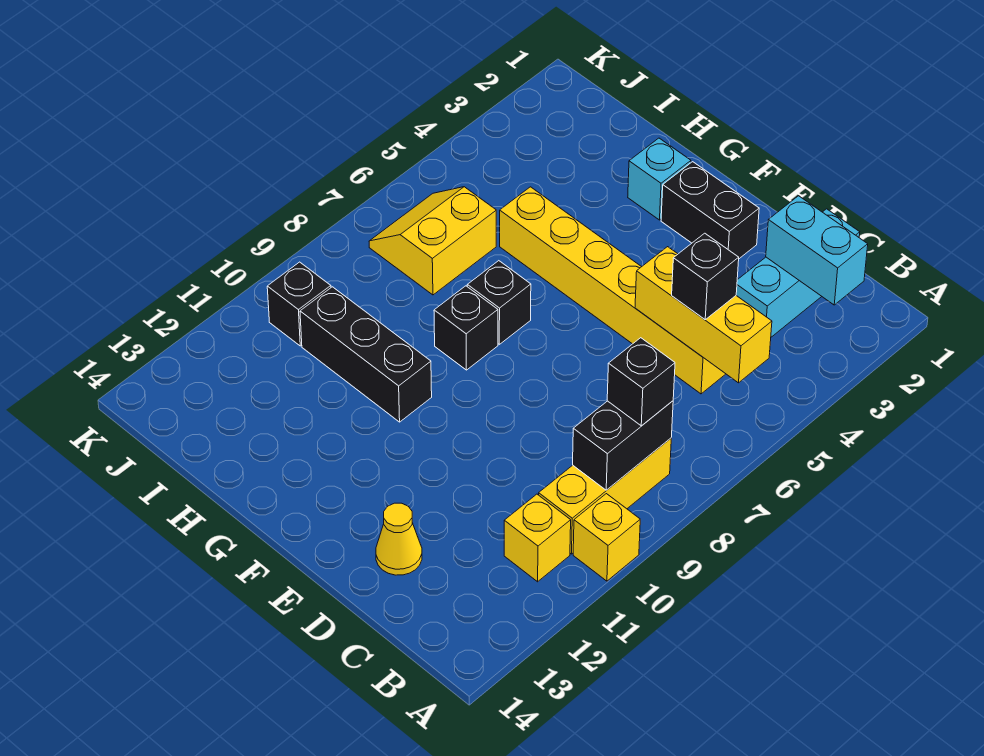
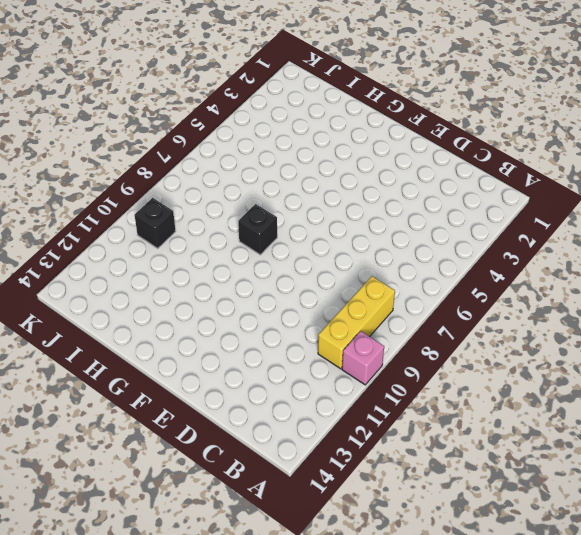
pink brick A10 level 1 -> yellow brick A10 level 1
none -> yellow brick B11 level 1
none -> cyan brick C1:C3 level 1
none -> yellow brick C5:H5 level 1

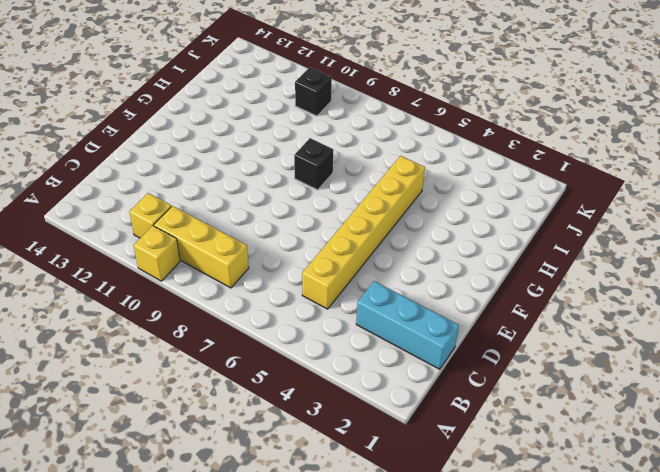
none -> yellow cone D13 level 1
none -> black brick E2:F2 level 1
none -> cyan brick G2 level 1

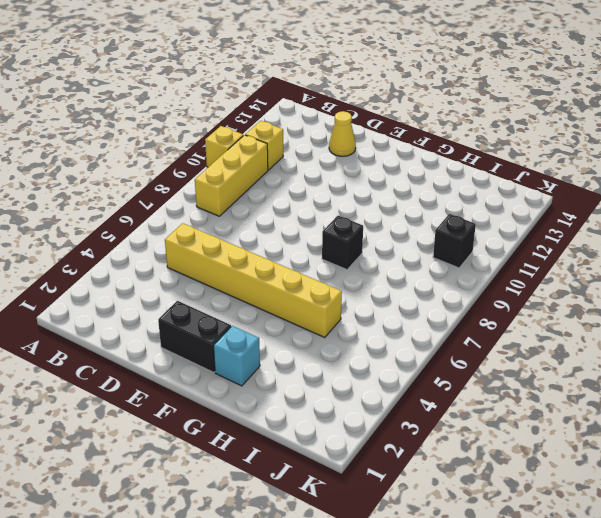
none -> cyan brick C1:C3 level 1
none -> black brick G7 level 1
none -> black brick G10:I10 level 1

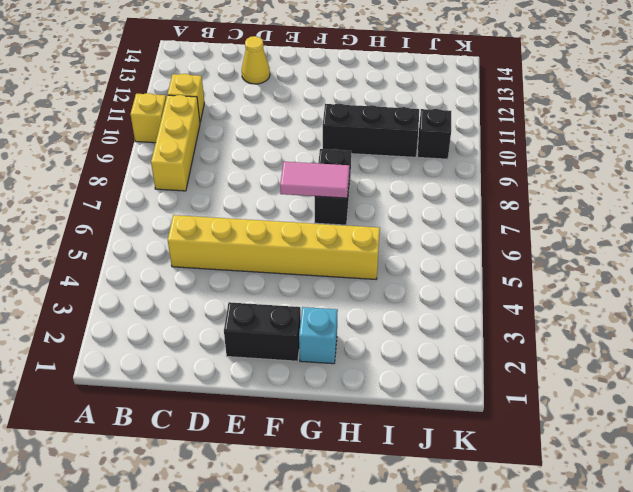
pink tile F7:G7 level 2 -> none
none -> cyan brick C1:C3 level 1
none -> yellow slope I6:J7 level 1 top I
none -> cyan brick B2:C2 level 2

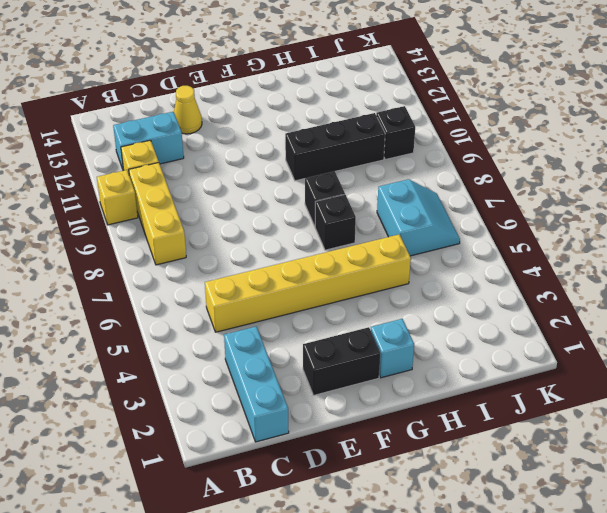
cyan brick B12:C12 level 1 -> cyan brick B2:C2 level 2
cyan slope I6:J7 level 1 top I -> yellow slope I6:J7 level 1 top I
none -> yellow brick B5:D5 level 2
none -> black brick B8:B9 level 2
none -> black brick B8 level 3

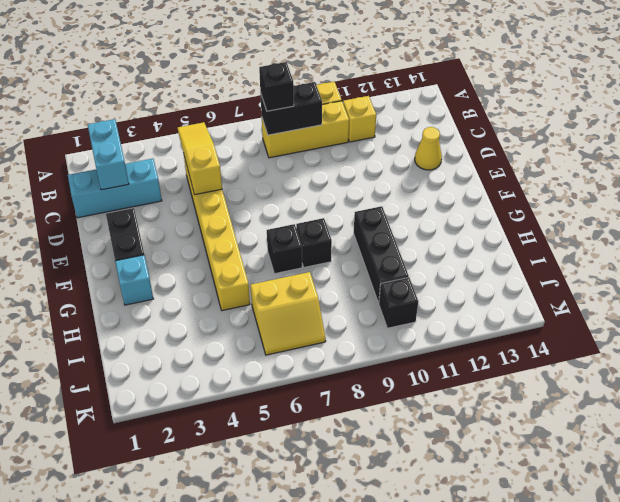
yellow slope B5:D5 level 2 top D -> yellow brick B5:D5 level 2
none -> black brick C5 level 3

